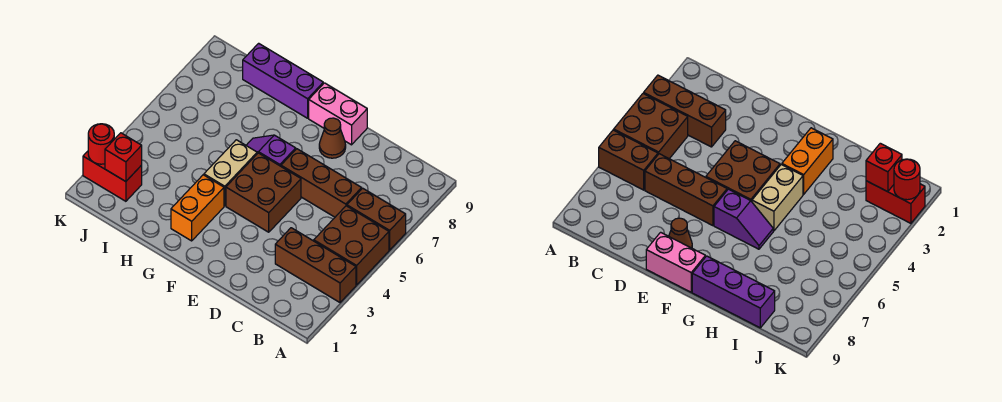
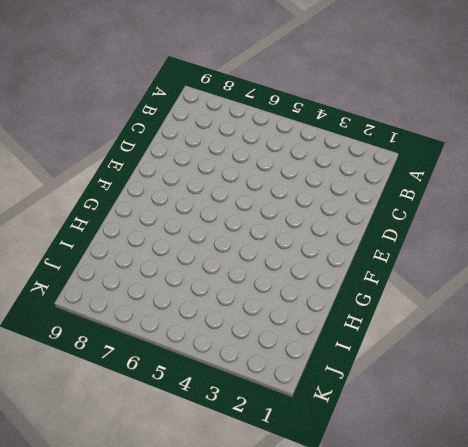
none -> brown brick A3:C3 level 1
none -> brown brick A4:B5 level 1
none -> brown brick A6:B6 level 1

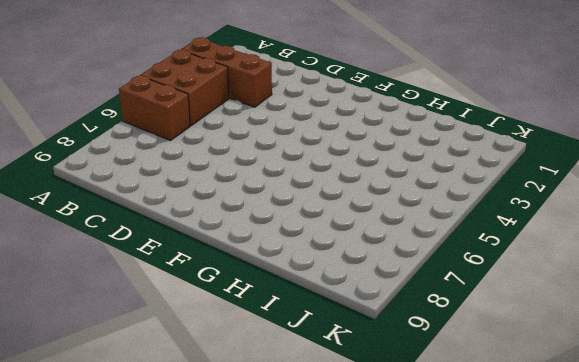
none -> brown brick C6:E6 level 1
none -> brown brick E4:F5 level 1
none -> brown cone E8 level 1

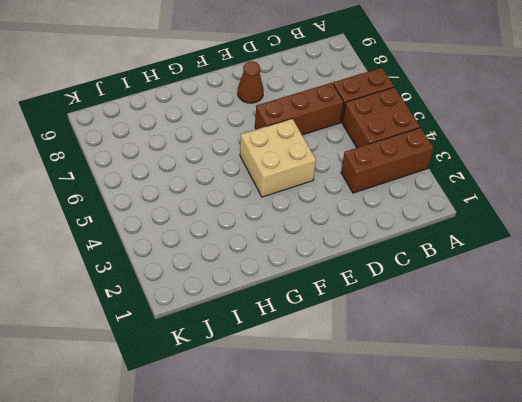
tan brick E4:F5 level 1 -> brown brick E4:F5 level 1
none -> pink brick E9:F9 level 1
none -> purple slope F6:G6 level 1 top F
none -> orange brick G2:G3 level 1

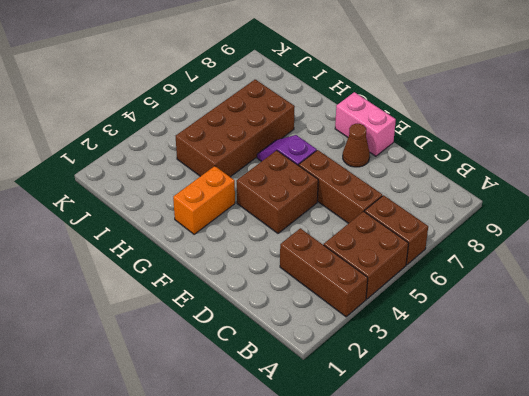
brown brick H4:I7 level 1 -> none
none -> tan brick G4:G5 level 1
none -> purple brick G9:I9 level 1
none -> red brick J2:K2 level 1

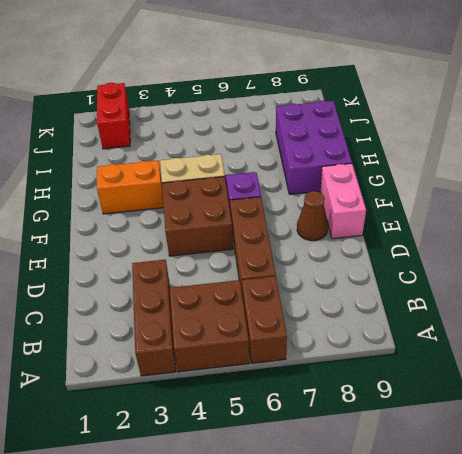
purple brick G8:I9 level 1 -> purple brick G9:I9 level 1
none -> red brick J2 level 2
none -> red round brick K2 level 2

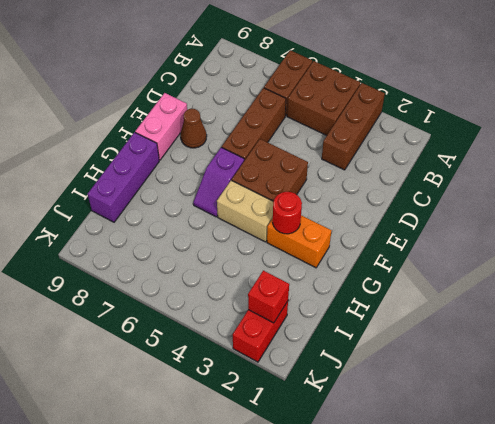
red round brick G3 level 2 -> red round brick K2 level 2

